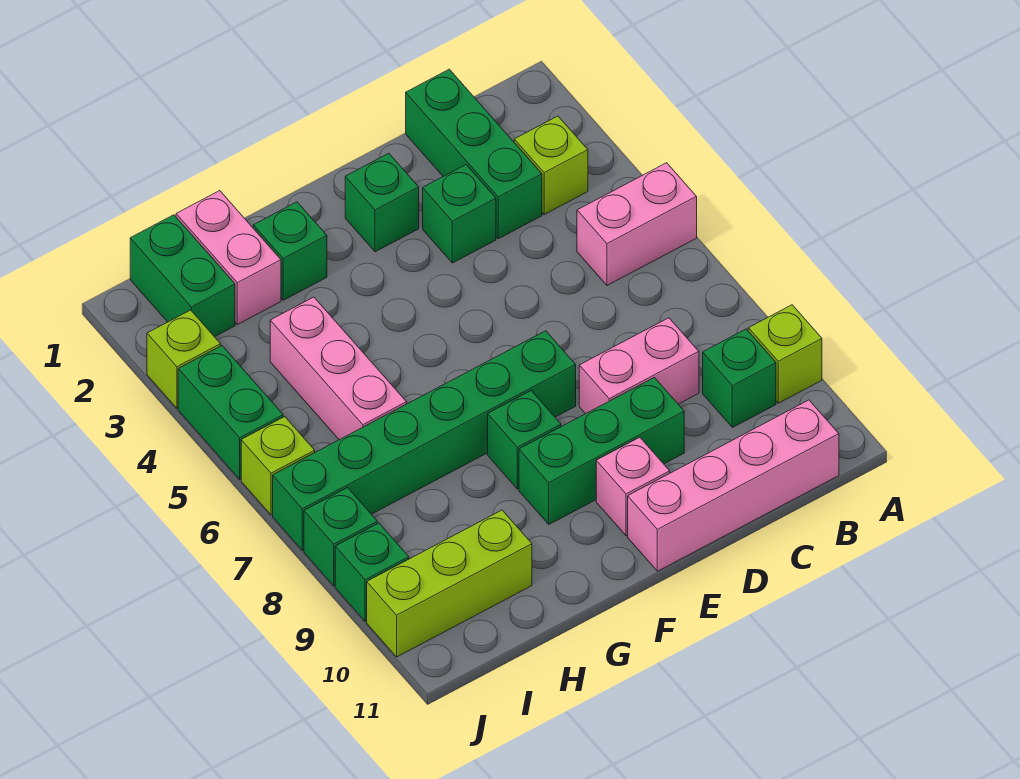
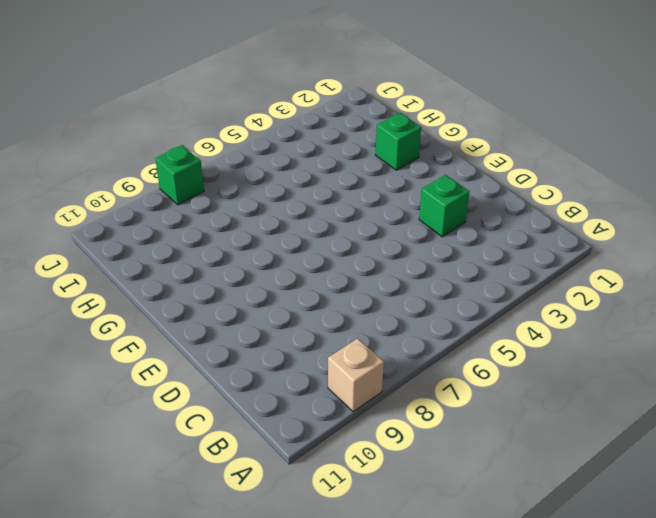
tan brick A9 level 1 -> lime brick A9 level 1
none -> pink brick A5:B5 level 1
none -> lime brick B3 level 1
none -> green brick B9 level 1

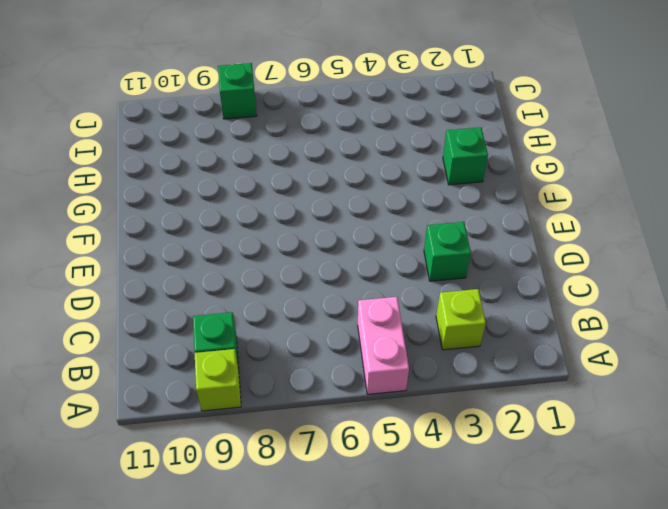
none -> pink brick B11:E11 level 1
none -> green brick C1:C3 level 1
none -> pink brick C8:D8 level 1

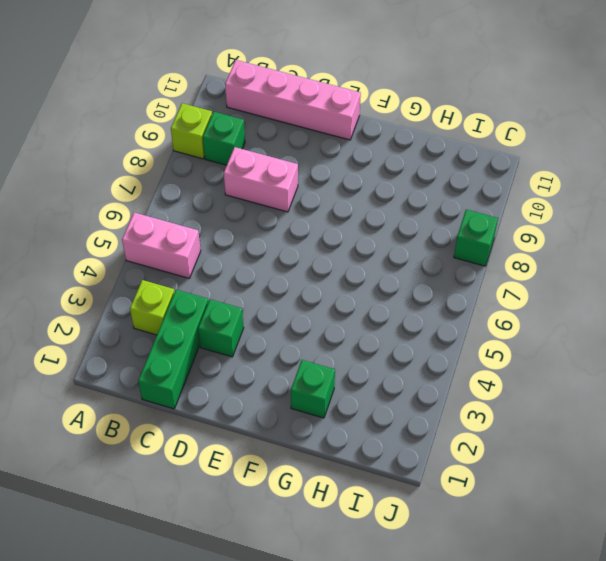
none -> green brick D9:F9 level 1
none -> green brick E2 level 1
none -> green brick E7:J7 level 1

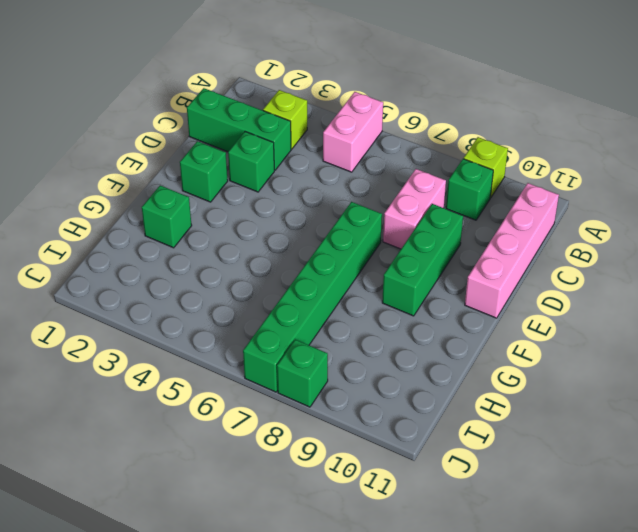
none -> pink brick E10 level 1
none -> green brick F8 level 1
none -> pink brick H1:H2 level 1

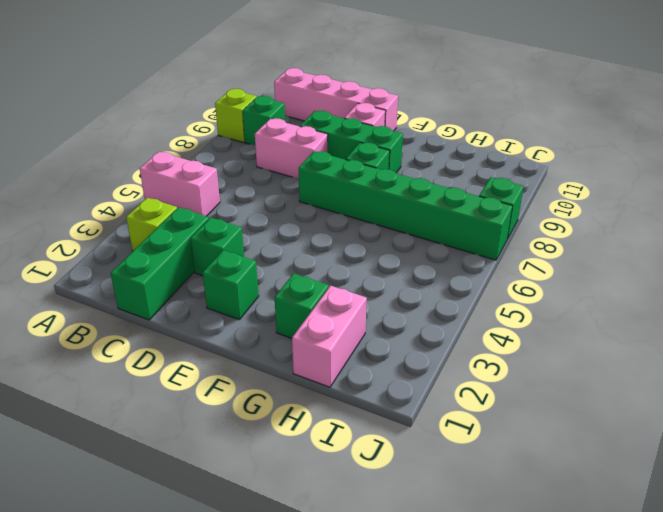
none -> pink brick H4:H6 level 1
none -> lime brick H10:J10 level 1
none -> green brick I1:I2 level 1

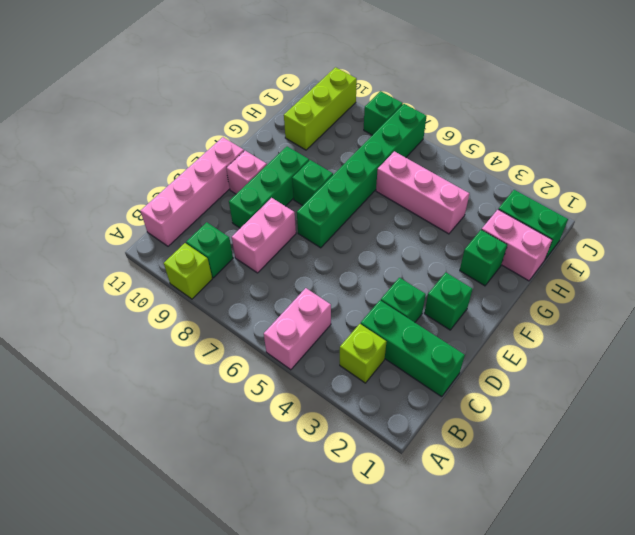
none -> lime brick J3 level 1
none -> green brick J4:J5 level 1
none -> lime brick J6 level 1

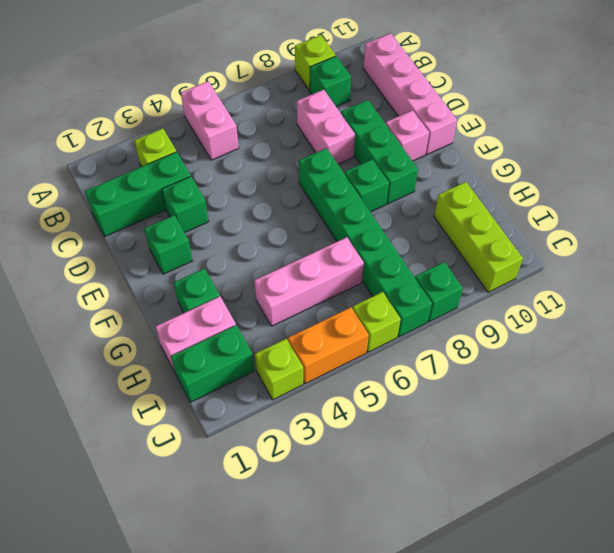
orange brick J4:J5 level 1 -> green brick J4:J5 level 1
none -> green brick J9 level 1

